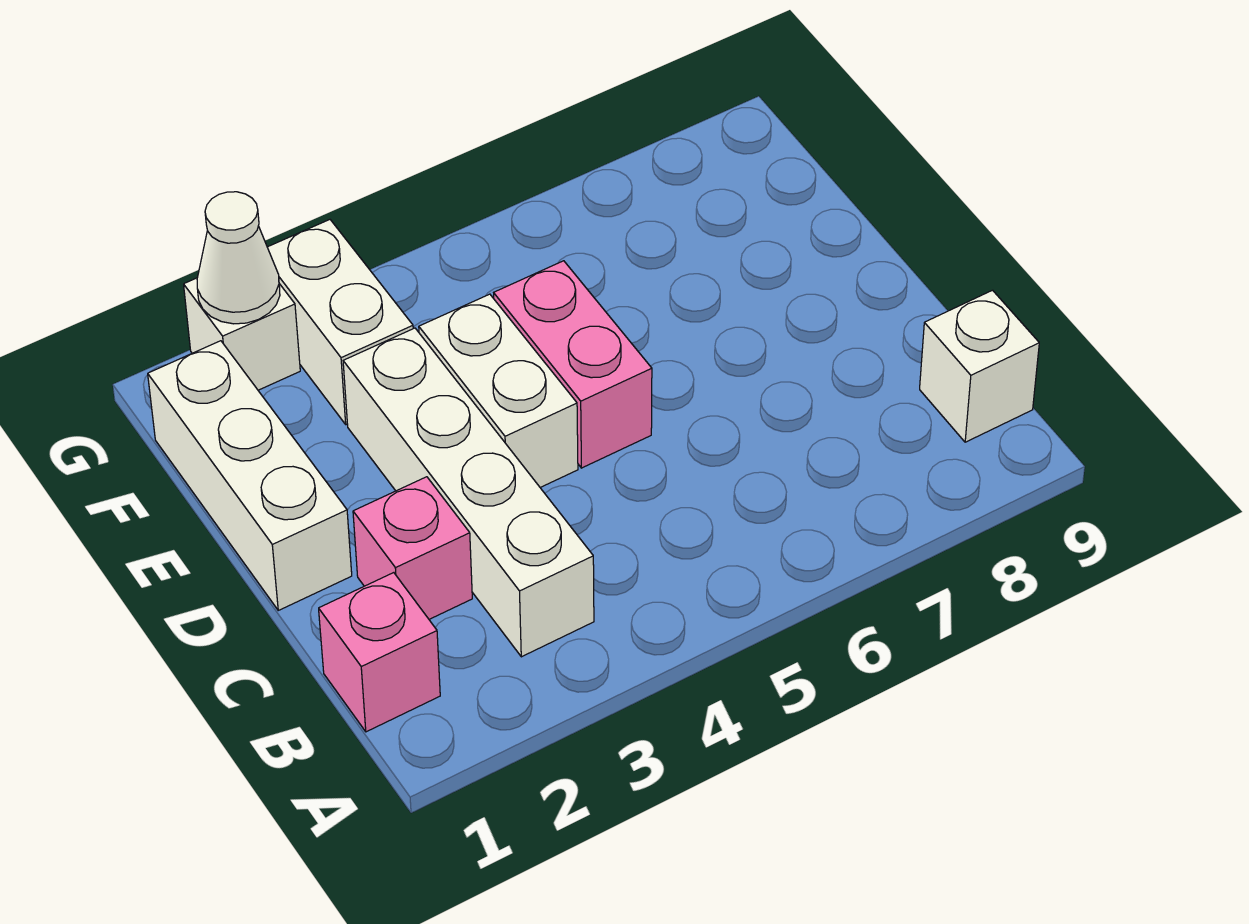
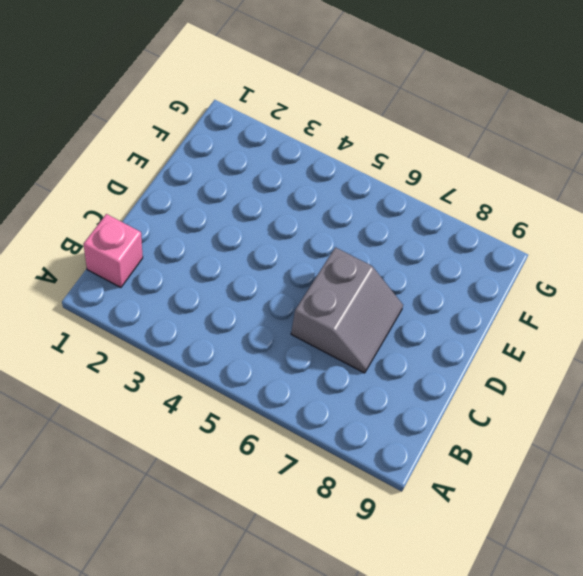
grey slope C6:D7 level 1 top 6 -> none
none -> white brick B3:E3 level 1
none -> white brick B9 level 1

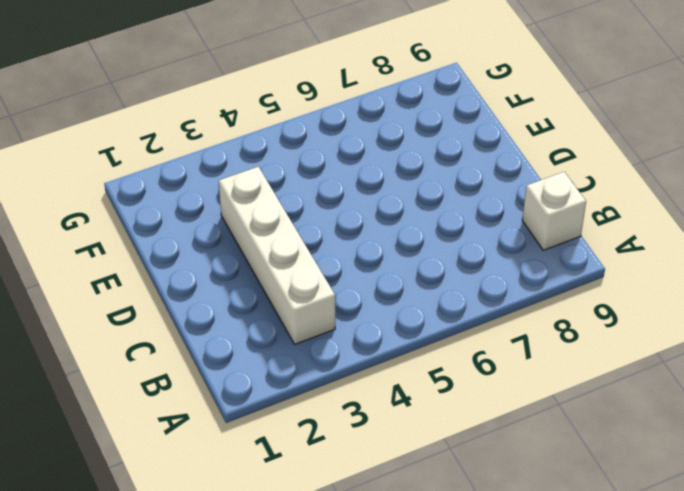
none -> pink brick B1 level 1
none -> pink brick C2 level 1

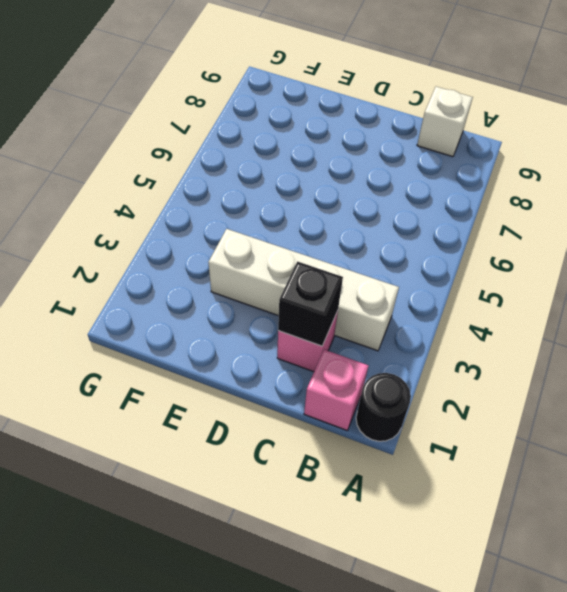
black round brick A1 level 1 -> none
black brick C2 level 2 -> none
none -> white brick D1:F1 level 1
none -> white brick D4:E4 level 1

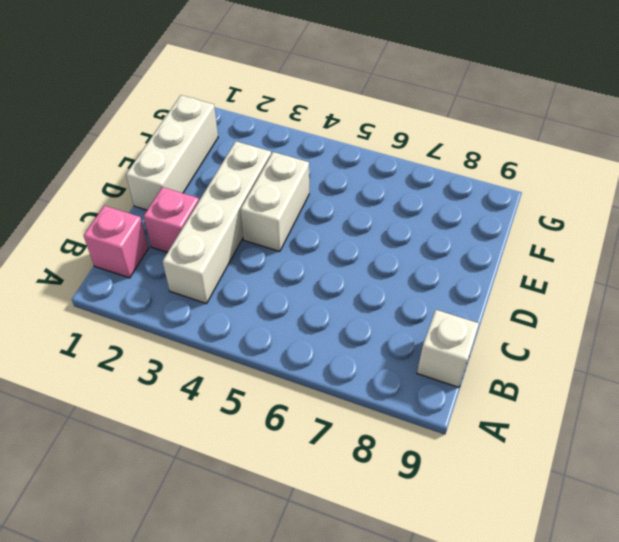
none -> pink brick D5:E5 level 1
none -> white brick F3:G3 level 1

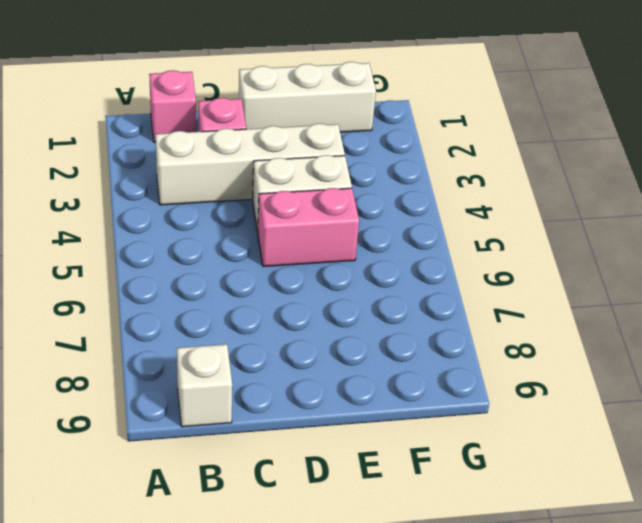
none -> white brick F3:G3 level 1
none -> white brick G2 level 1

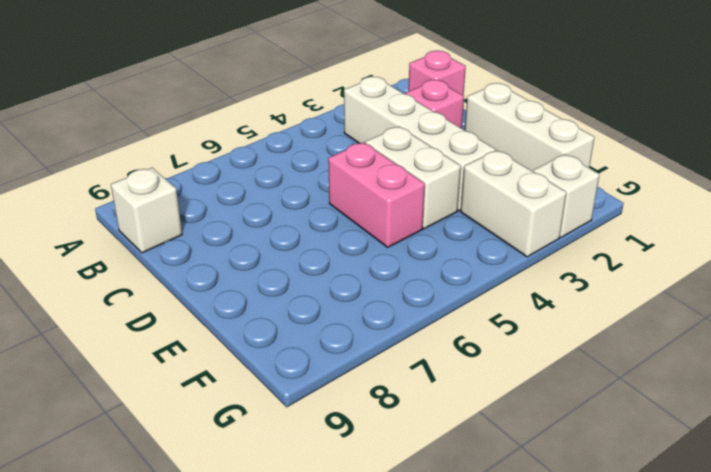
none -> white cone G2 level 2

